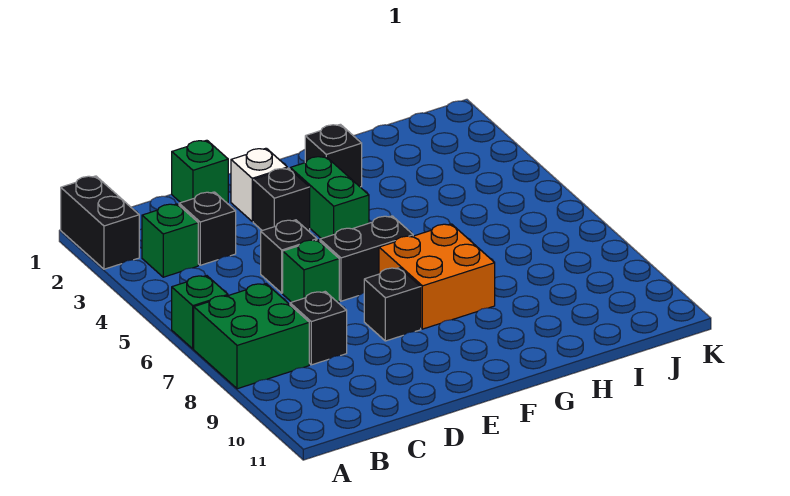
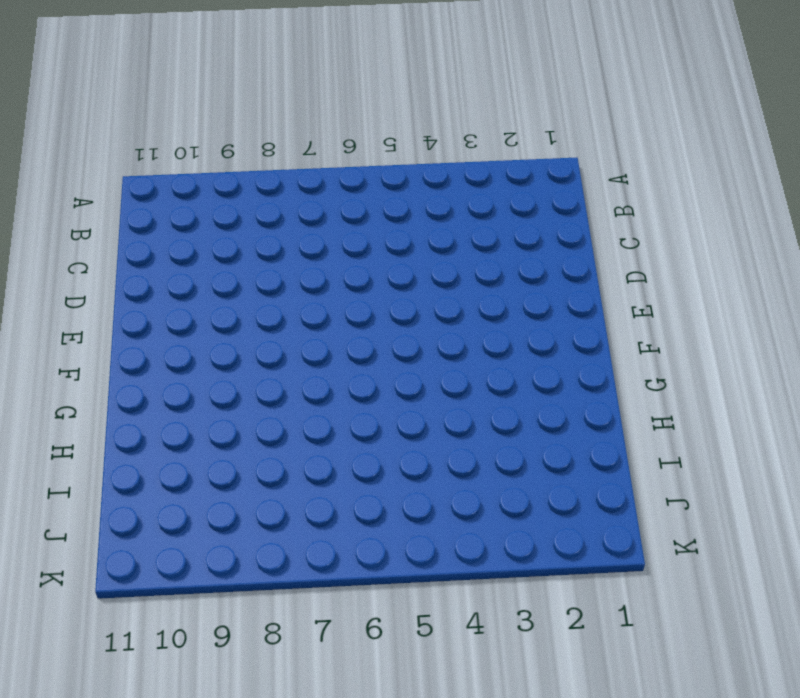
none -> black brick A1:A2 level 1
none -> green brick A6 level 1
none -> green brick A7:B8 level 1

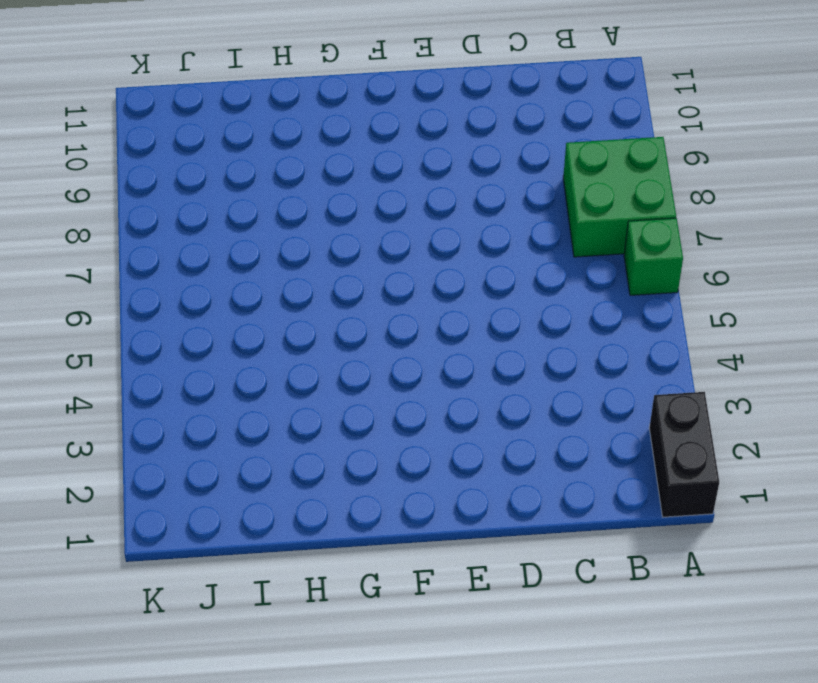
none -> green brick B3 level 1
none -> black brick C3 level 1
none -> black brick C8 level 1

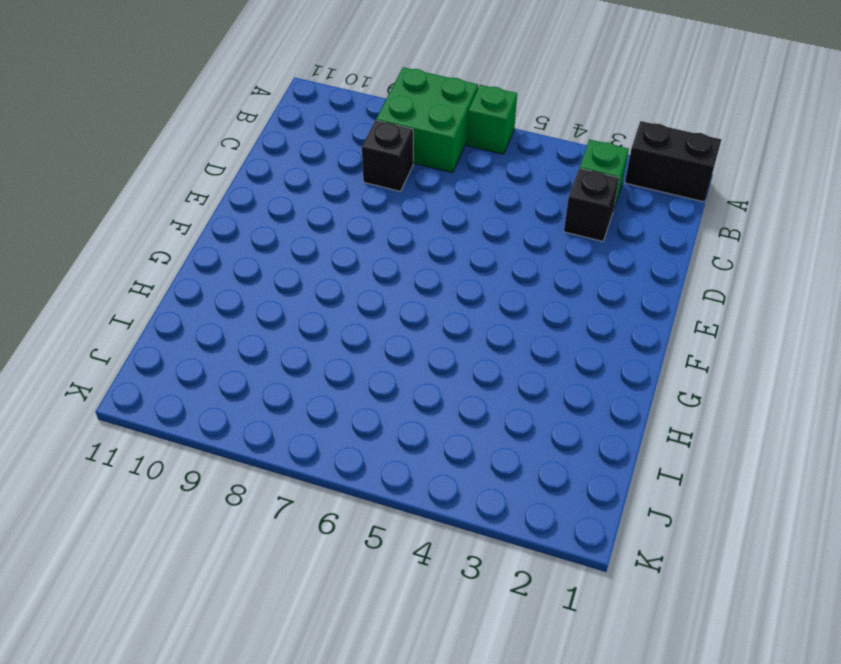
none -> green brick D1 level 1
none -> black brick D5 level 1
none -> green brick D6 level 1

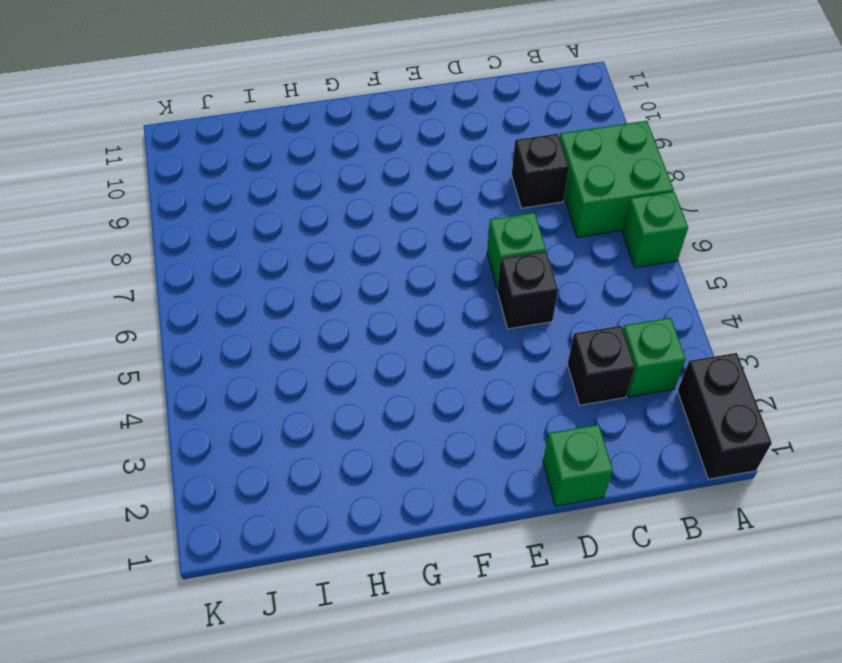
none -> white brick E2 level 1
none -> black brick E3 level 1
none -> black brick E6:F6 level 1

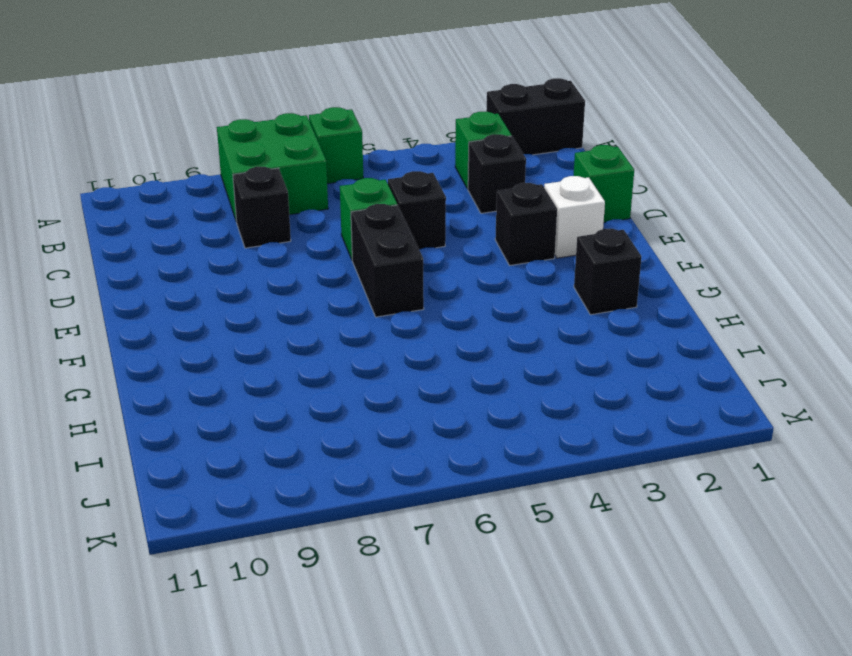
none -> black brick E8 level 1
none -> green brick F3:F4 level 1
none -> orange brick F7:G8 level 1

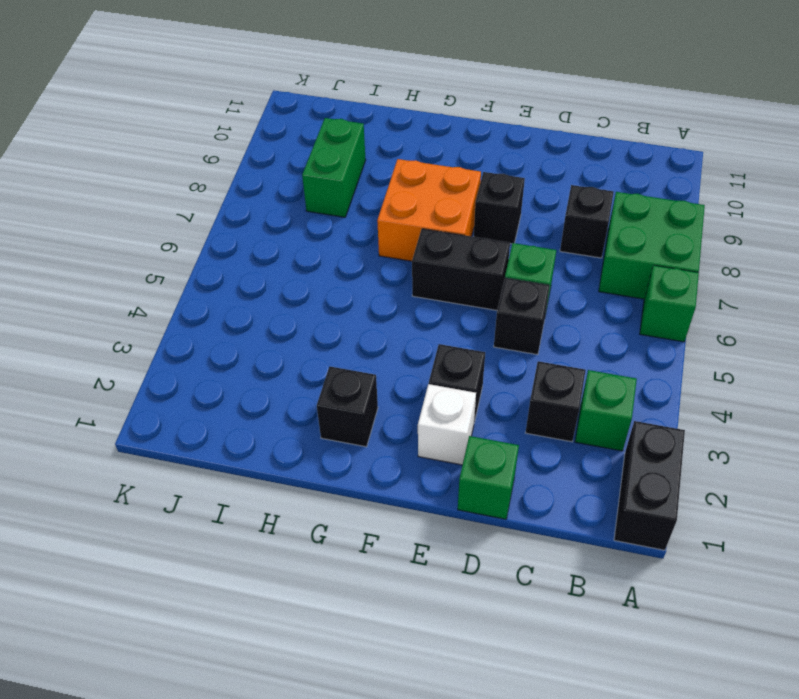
green brick I8:I9 level 1 -> green brick F3:F4 level 1

